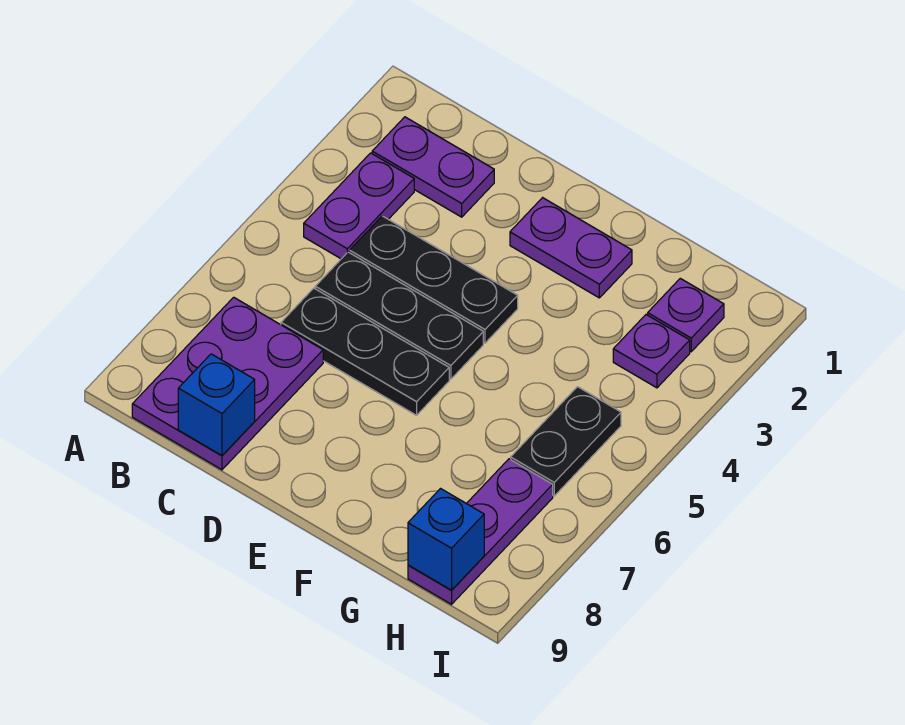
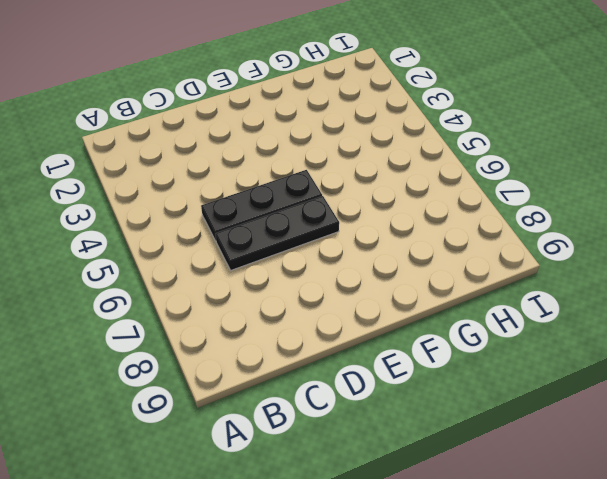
none -> purple plate B2:C2 level 1
none -> purple plate B3:B4 level 1
none -> purple plate B7:C9 level 1

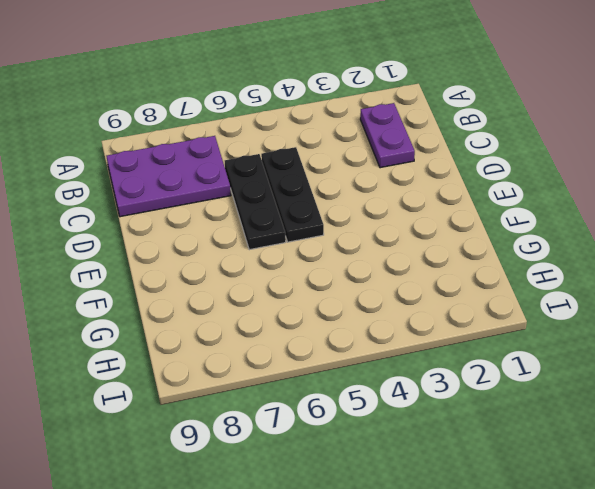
none -> purple plate B3:B4 level 1
none -> black plate C4:E4 level 1
none -> purple plate E2:F2 level 1

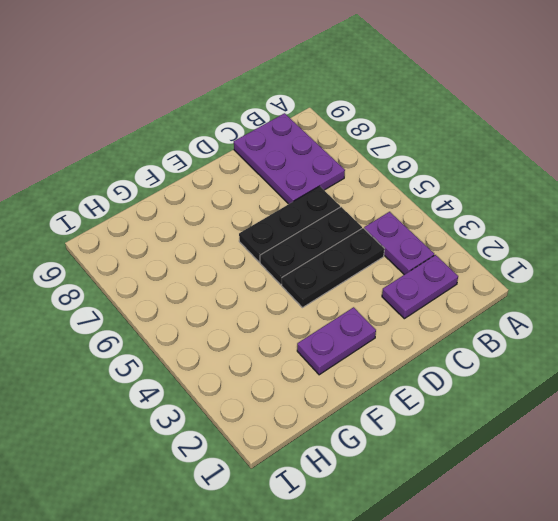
none -> purple plate H2 level 1
none -> purple plate H3 level 1
none -> black plate H5:H6 level 1

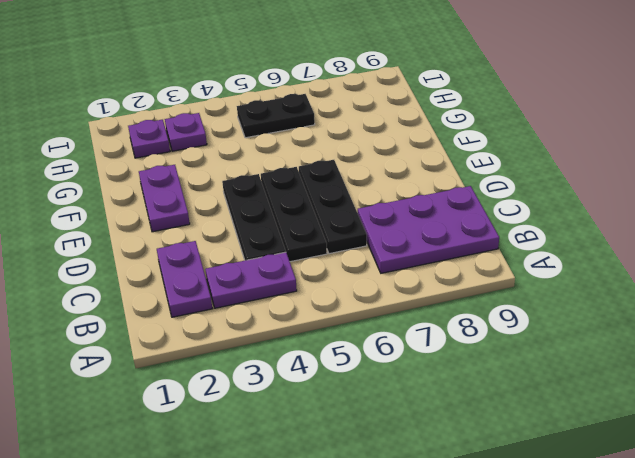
none -> purple plate H7:H9 level 1
none -> blue brick C9 level 2
none -> blue brick H9 level 2

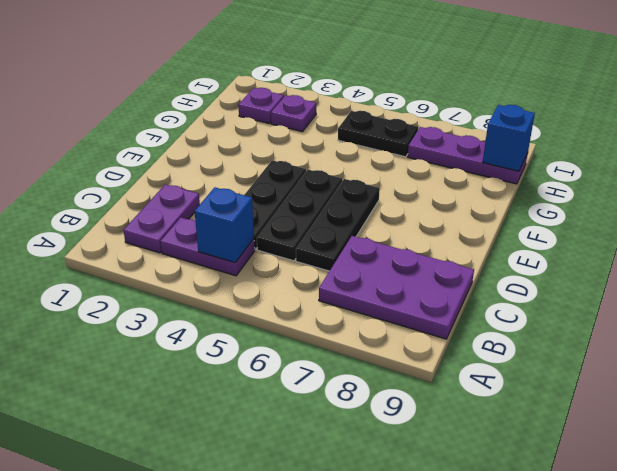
blue brick B4 level 2 -> blue brick C9 level 2
none -> purple plate E2:F2 level 1

